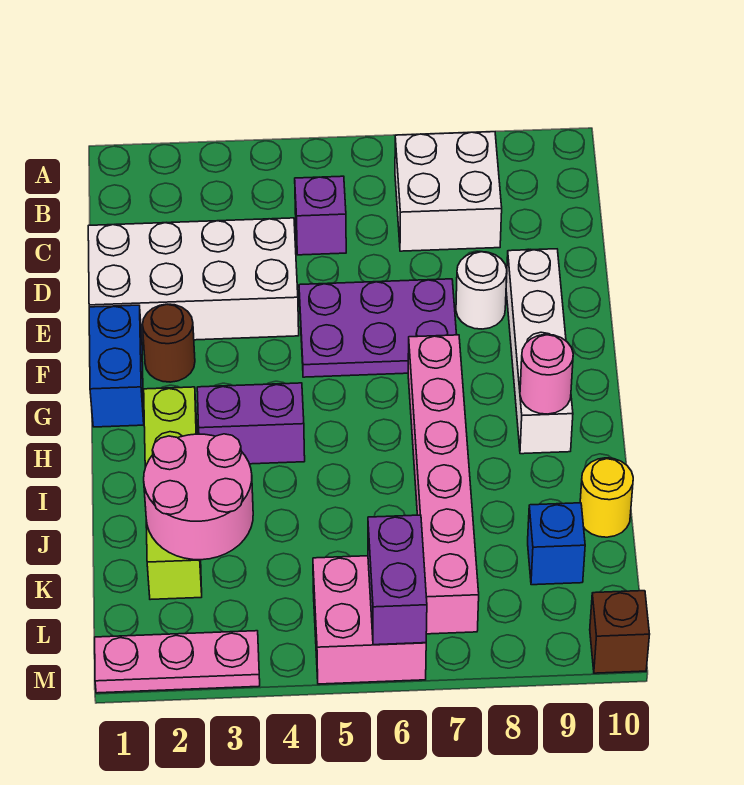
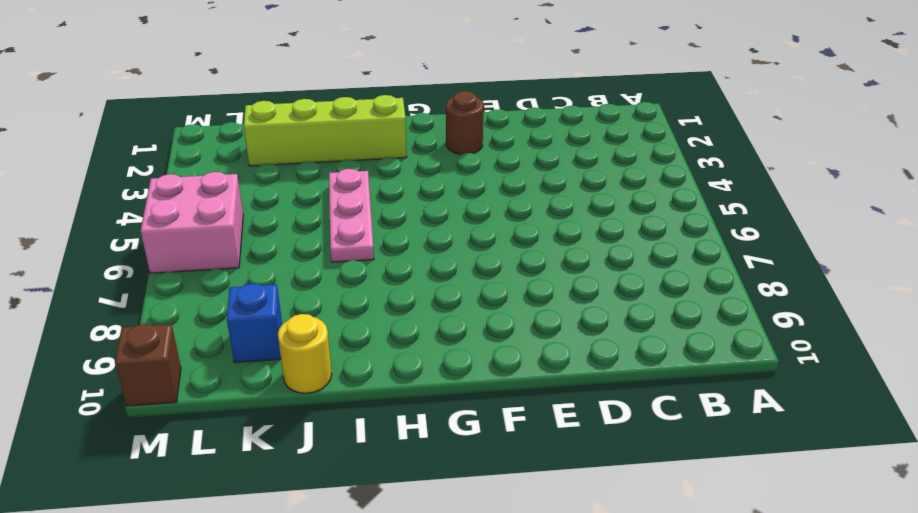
pink plate I4:I6 level 1 -> pink plate M1:M3 level 1
none -> white brick B7:C8 level 1
none -> purple brick C5 level 1
none -> white brick D1:E4 level 1

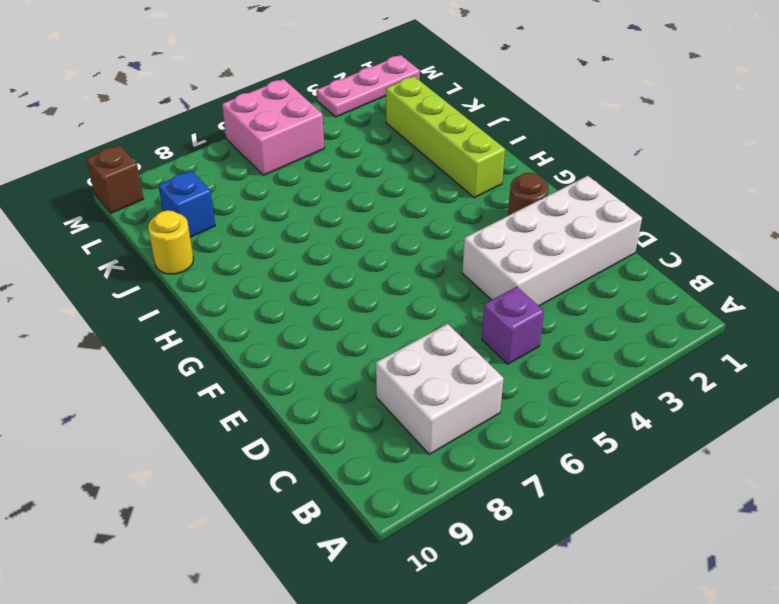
none -> purple plate E5:F7 level 1
none -> white round brick E8 level 1
none -> white brick E9:H9 level 1

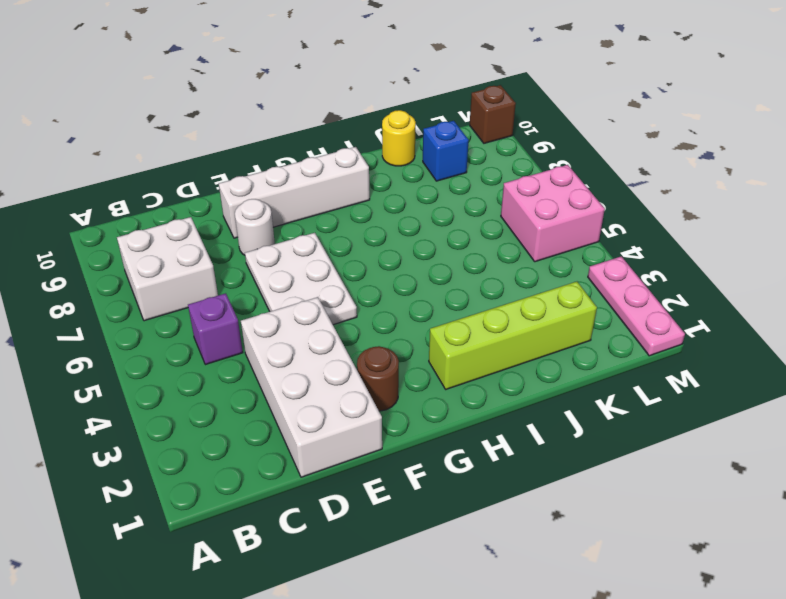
white plate E5:F7 level 1 -> purple plate E5:F7 level 1
none -> blue brick F1:G1 level 1
none -> pink brick G7:L7 level 1
none -> purple brick H3:H4 level 1

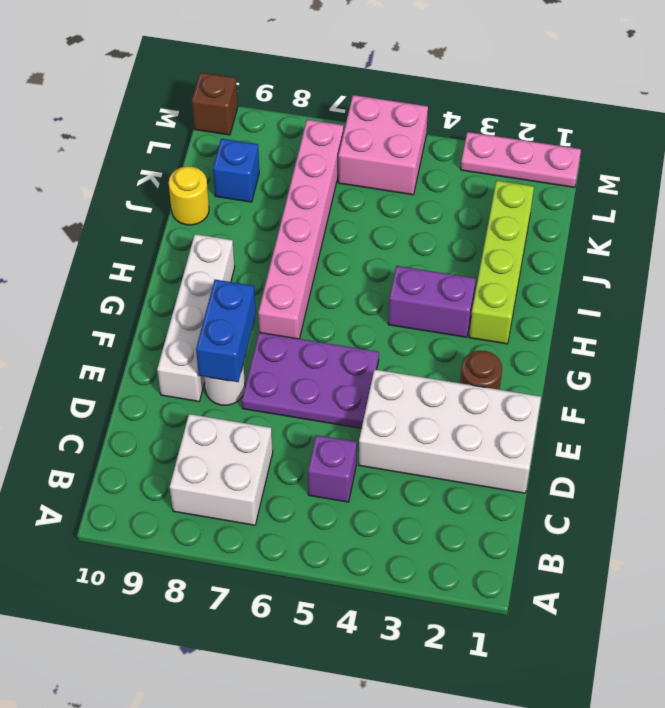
blue brick E8:F8 level 2 -> blue brick F1:G1 level 1
none -> pink round brick H9 level 2
none -> pink round brick J2:K3 level 2
none -> purple brick L6:M6 level 2

